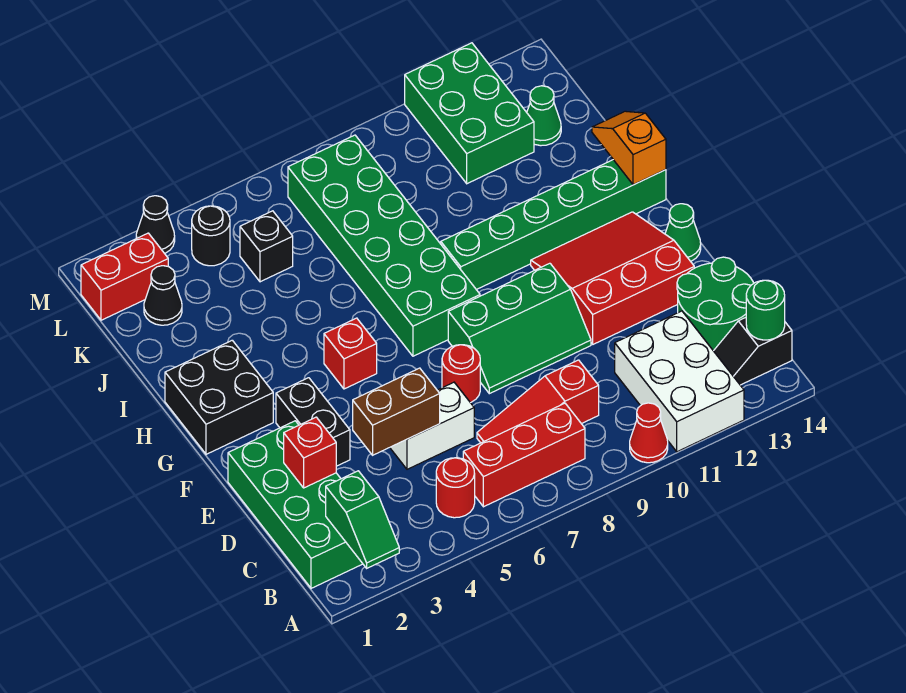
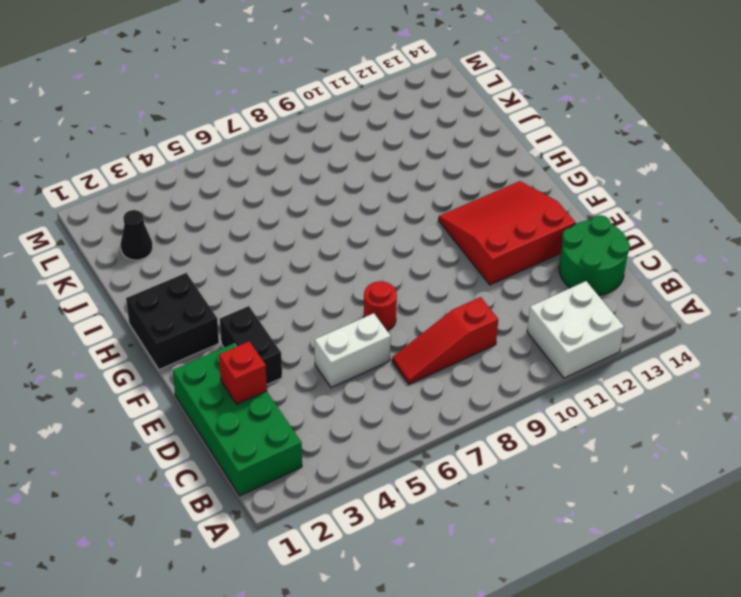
white brick A11:B12 level 1 -> white brick A11:C12 level 1
none -> red cone A10 level 1
none -> red round brick B5 level 1
none -> red brick B6:B8 level 1
none -> black slope B13:B14 level 1 top 14

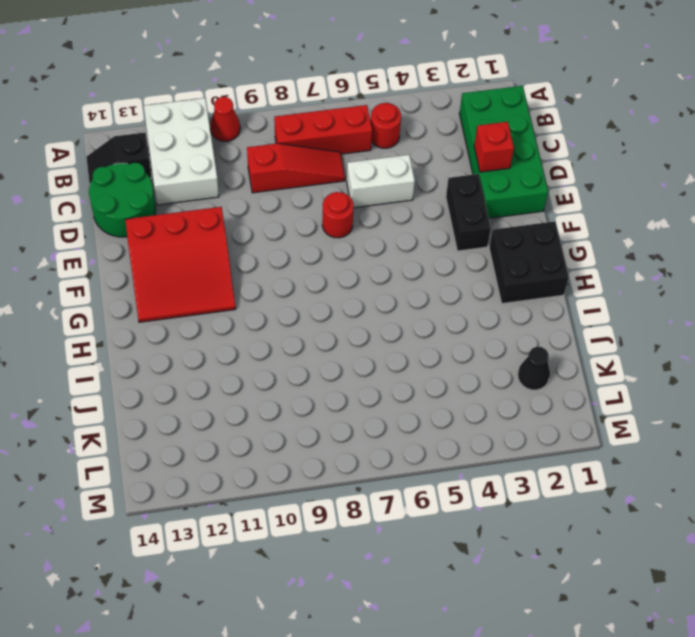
black slope B13:B14 level 1 top 13 -> black slope B13:B14 level 1 top 14
none -> green slope E8:F10 level 1 top F
none -> green cone F14 level 1
none -> red brick G5 level 1
none -> green brick G7:L8 level 1

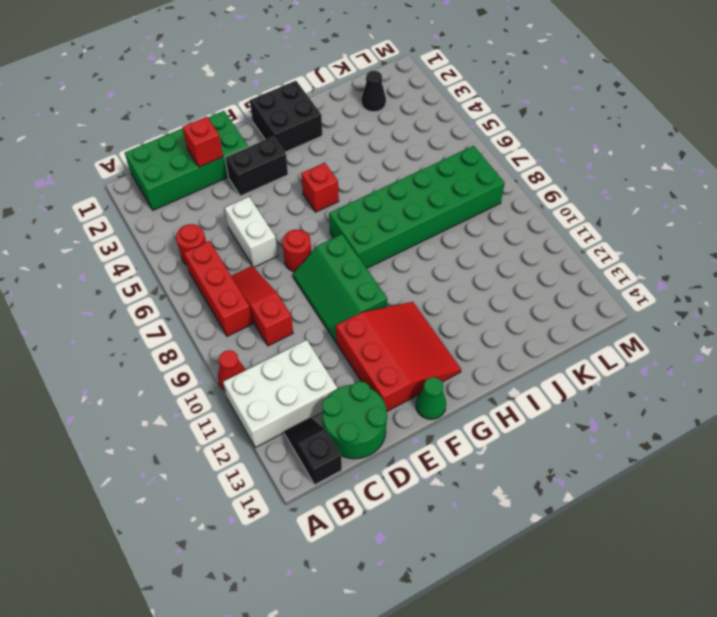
none -> green brick H9:H14 level 1
none -> black brick K5 level 1
none -> green brick K11:M12 level 1
none -> green cone K13 level 1

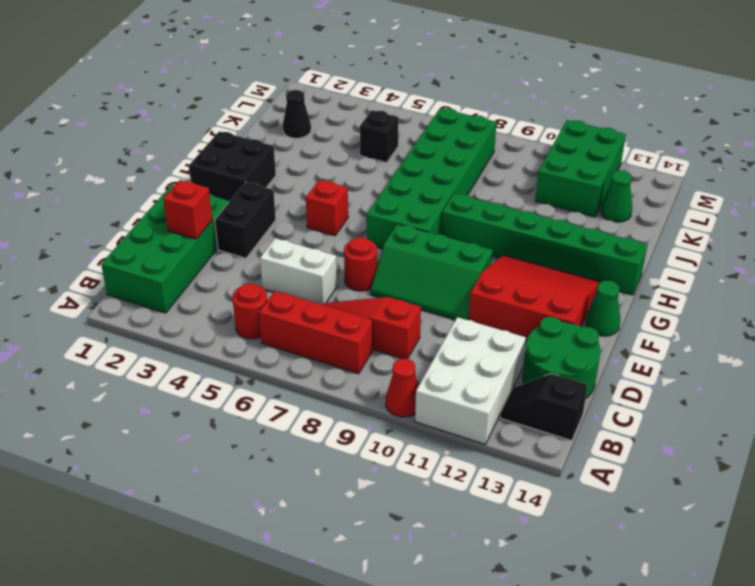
none -> red brick L1:L2 level 1
none -> black round brick L4 level 1
none -> black cone M3 level 1
none -> green slope A2:B2 level 2 top B

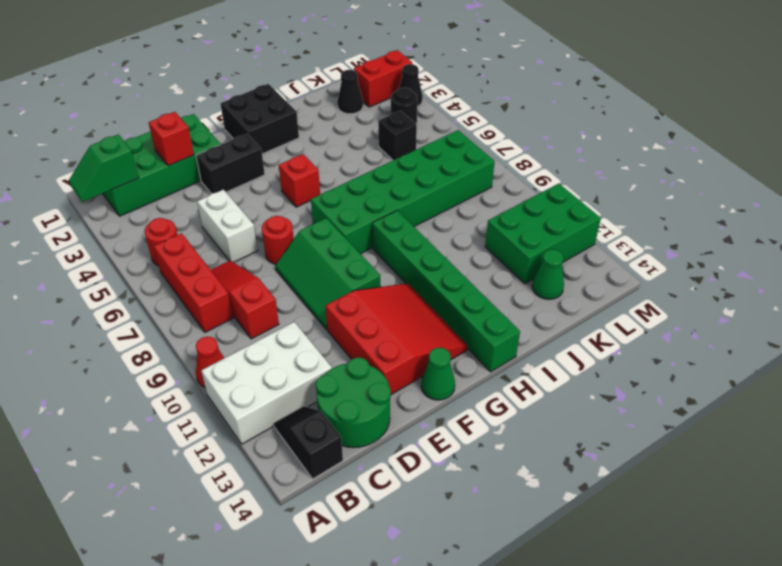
red brick L2:M2 level 1 -> red brick L1:L2 level 1
none -> green round brick B14 level 2
none -> brown brick D4:D5 level 2
none -> orange slope H14:I14 level 2 top H

